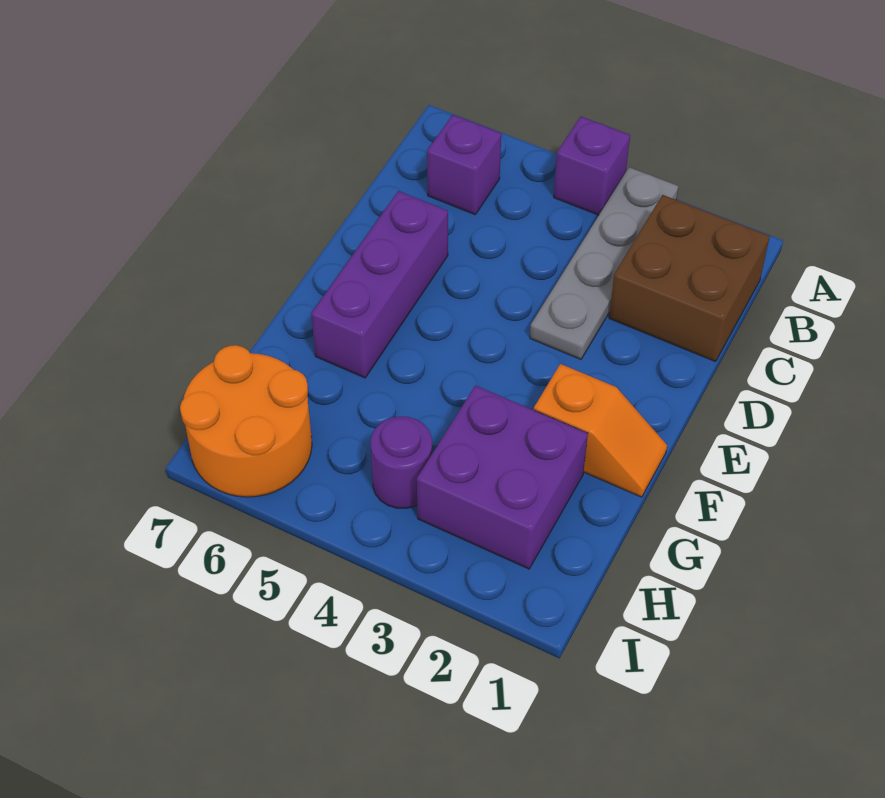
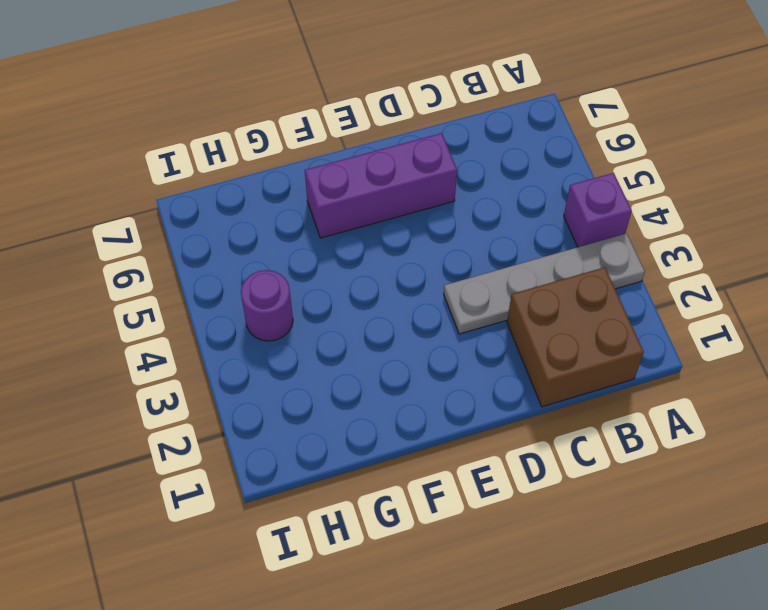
none -> purple brick B6 level 1
none -> orange slope F1:F2 level 1 top 2

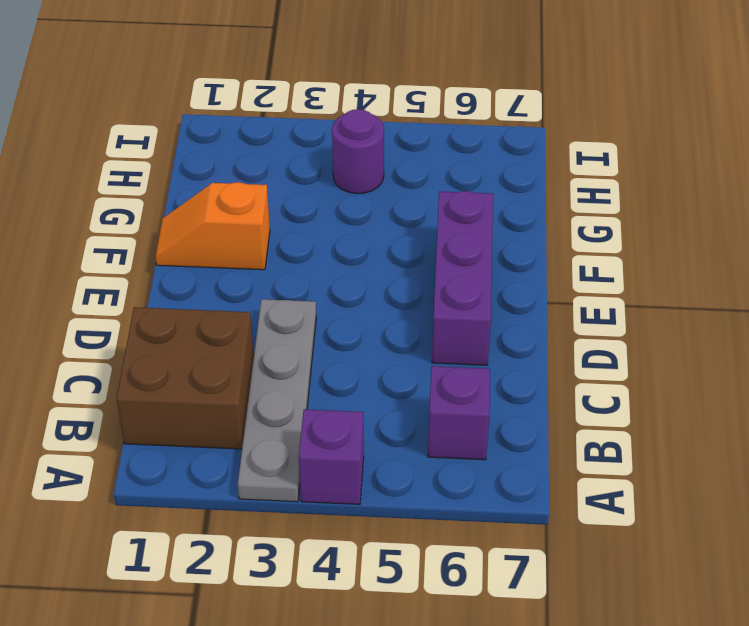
none -> purple brick G2:H3 level 1
none -> orange round brick H6:I7 level 1

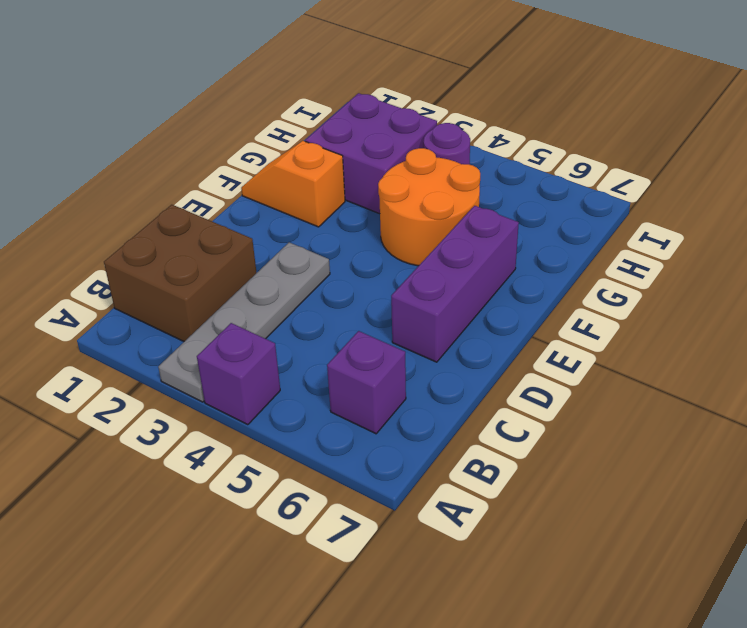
orange round brick F4:G5 level 1 -> orange round brick H6:I7 level 1

